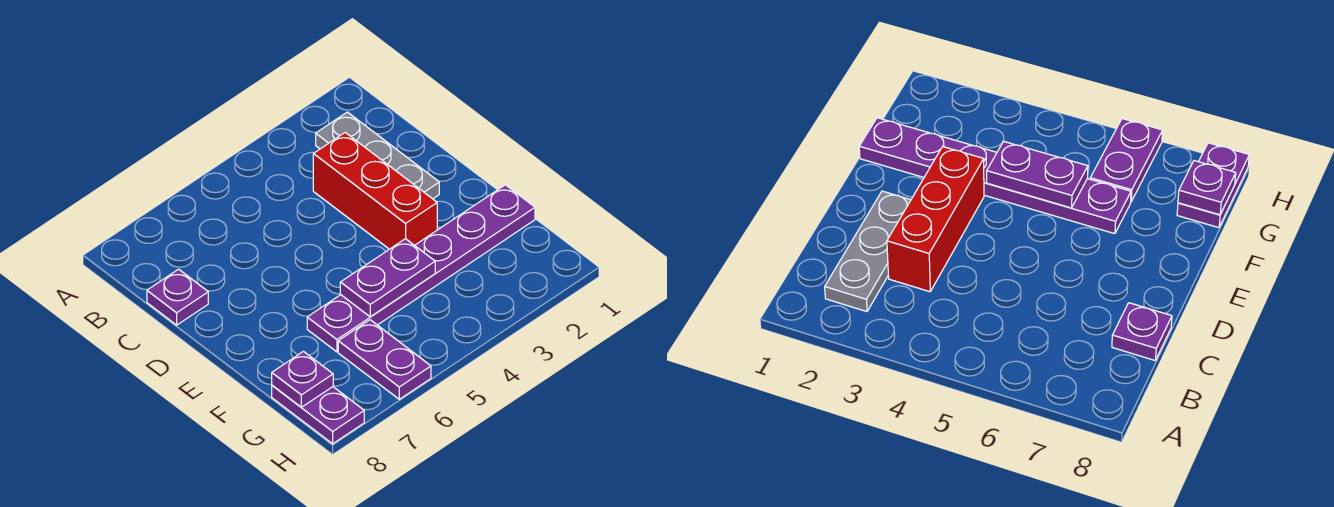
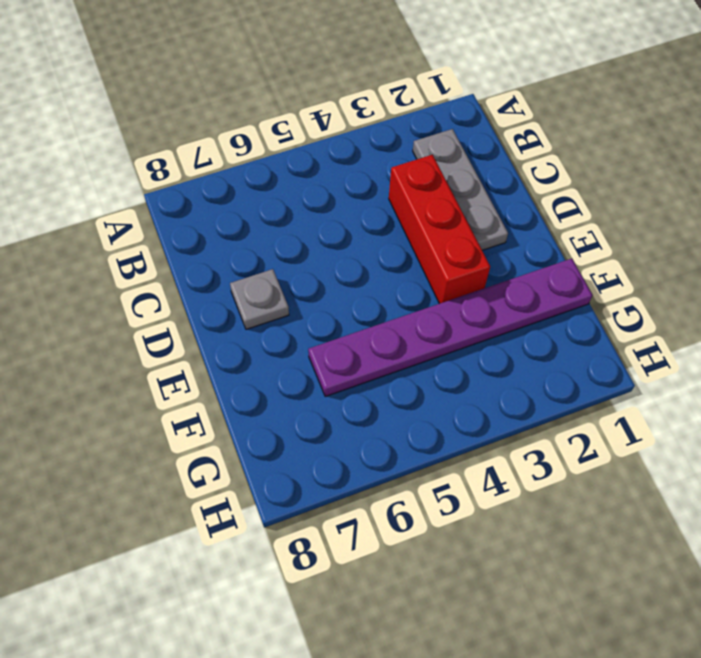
grey plate D7 level 1 -> none
none -> purple plate C8 level 1
none -> purple plate G6:H6 level 1

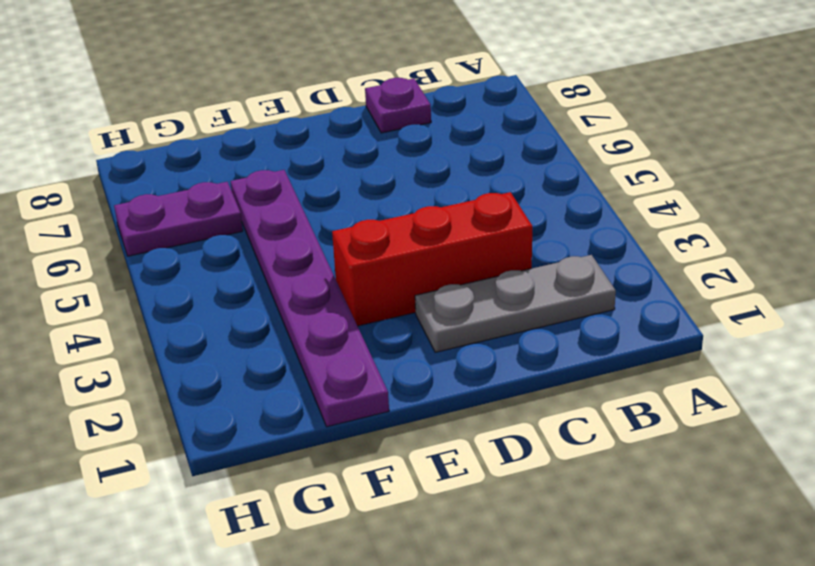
none -> purple plate G8:H8 level 1
none -> purple plate F4:F5 level 2

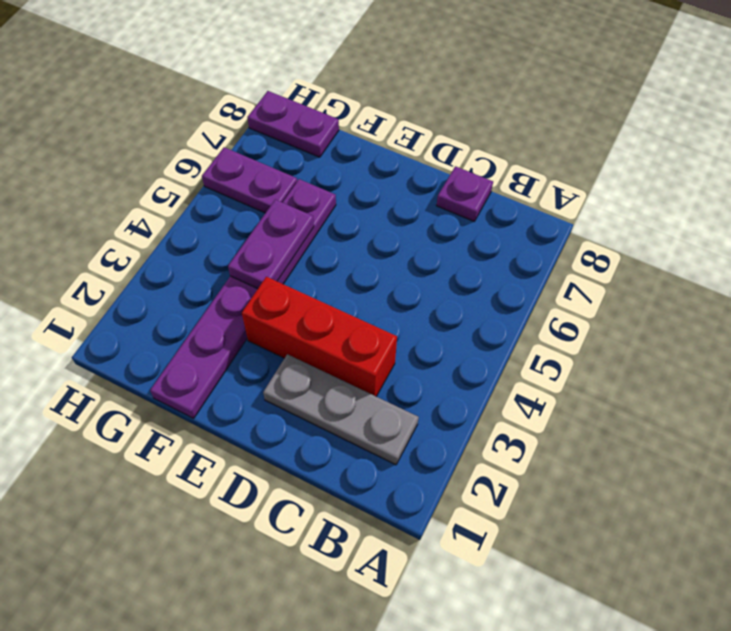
none -> purple plate G8 level 2

